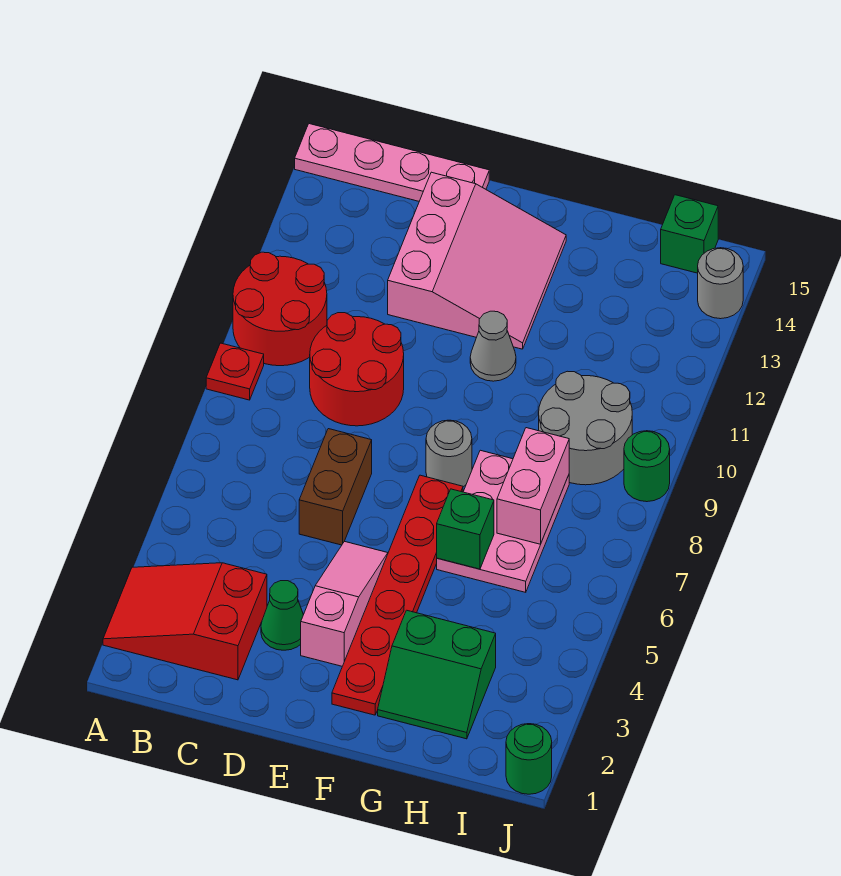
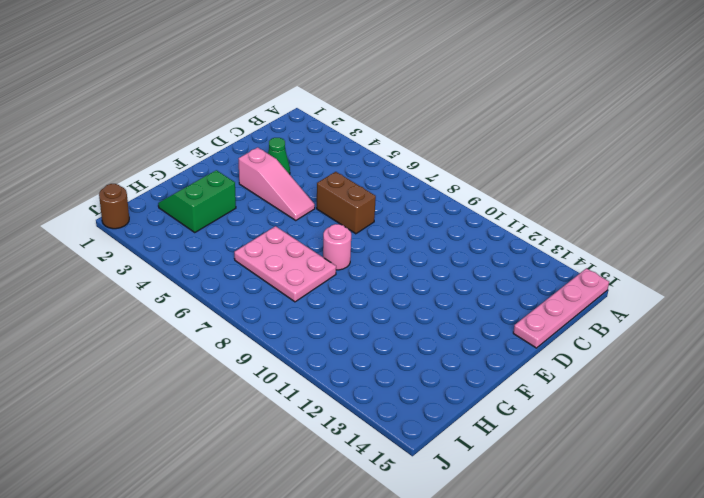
pink round brick F8 level 1 -> grey round brick F8 level 1
brown round brick J1 level 1 -> green round brick J1 level 1
none -> red slope A2:C3 level 1 top C
none -> red plate A9 level 1
none -> red round brick A10:B11 level 1

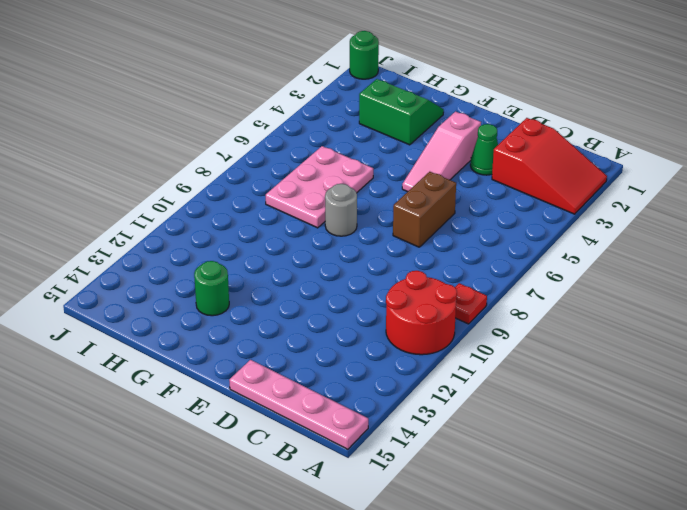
green round brick G13 level 1 -> green round brick J9 level 1
none -> red round brick C9:D10 level 1
none -> pink slope D12:F14 level 1 top D
none -> red plate F2:F7 level 1

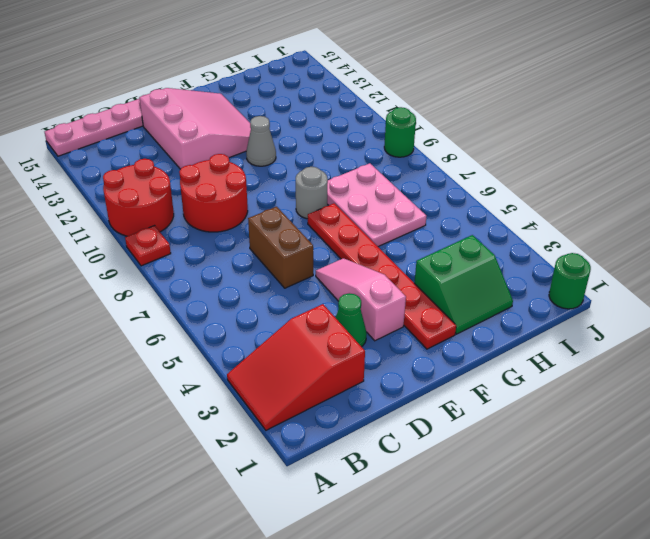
none -> grey round brick H9:I10 level 1
none -> green brick I15 level 1
none -> grey round brick J14 level 1

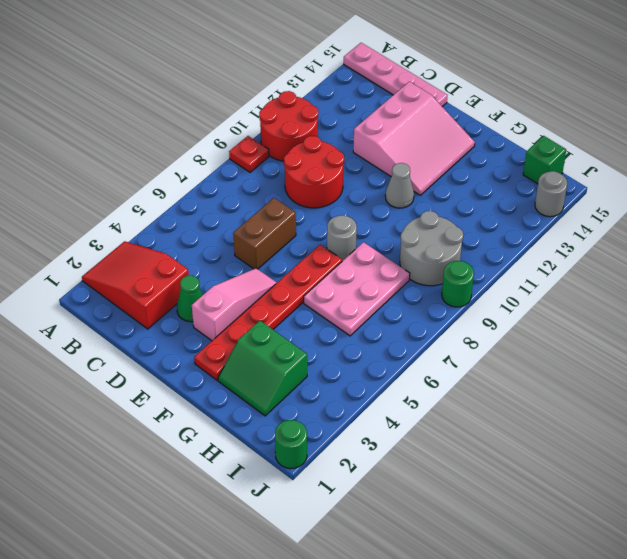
none -> green brick G6 level 2
none -> pink brick H7:H8 level 2

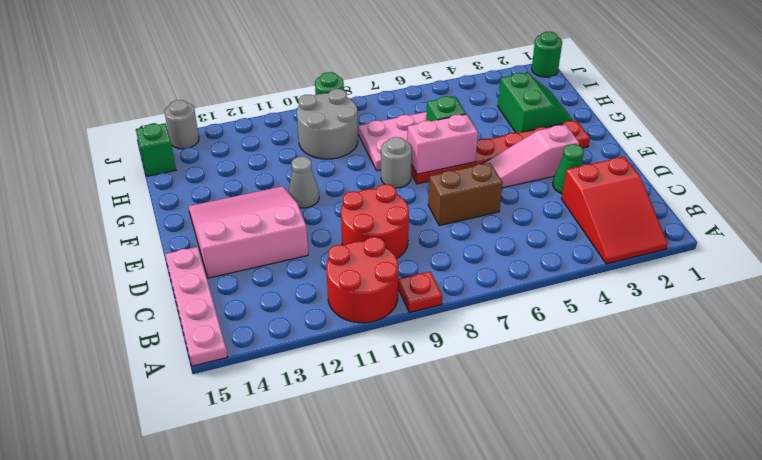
pink brick F6:F7 level 2 -> pink brick H7:H8 level 2

